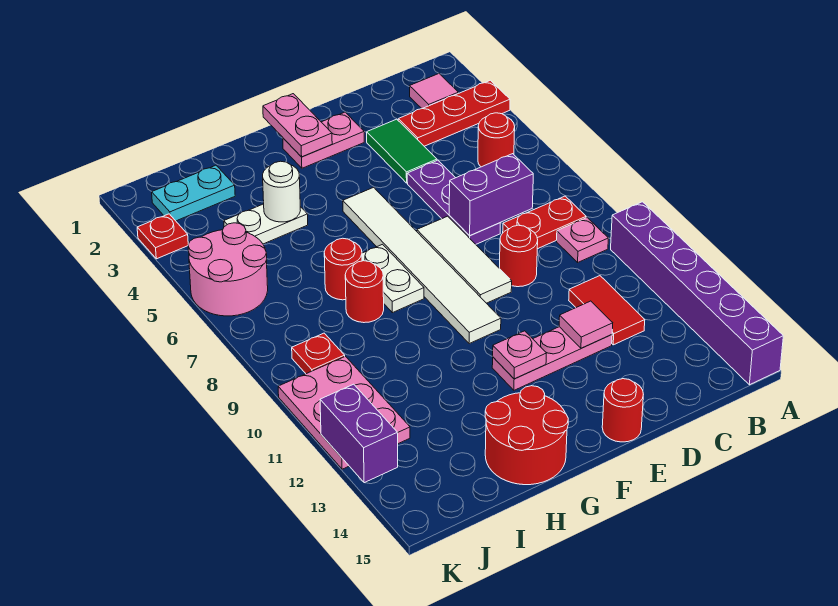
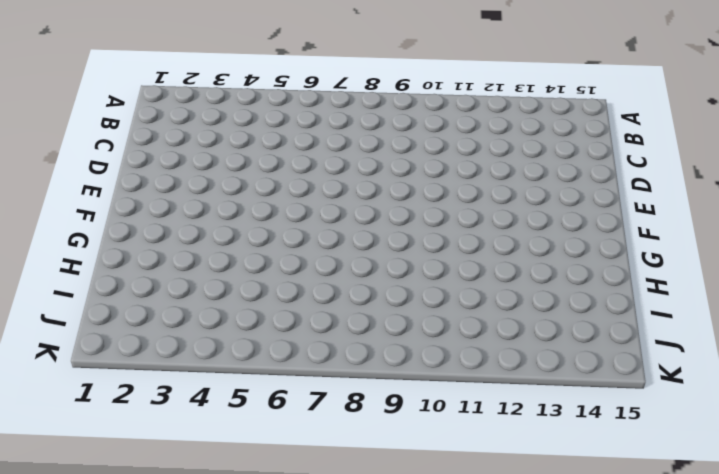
none -> red plate A3:C3 level 1
none -> purple brick A10:A15 level 1
none -> pink tile B2 level 1
none -> red round brick B5 level 1

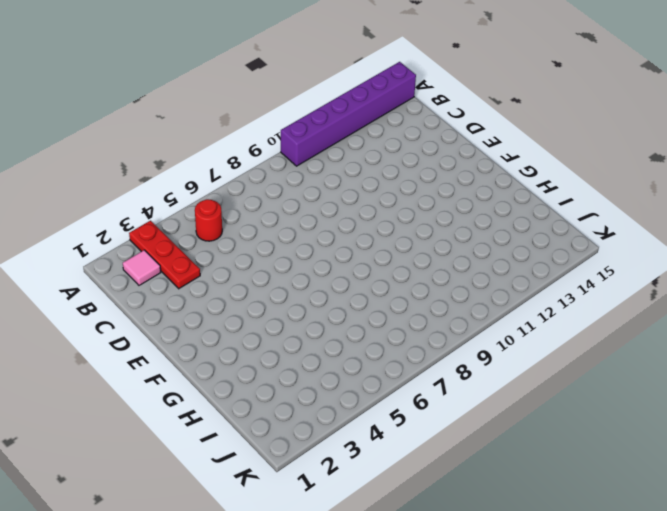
none -> red plate B8:C8 level 1
none -> pink plate B9 level 1
none -> red tile C11:C12 level 1
none -> green tile D3:D4 level 1

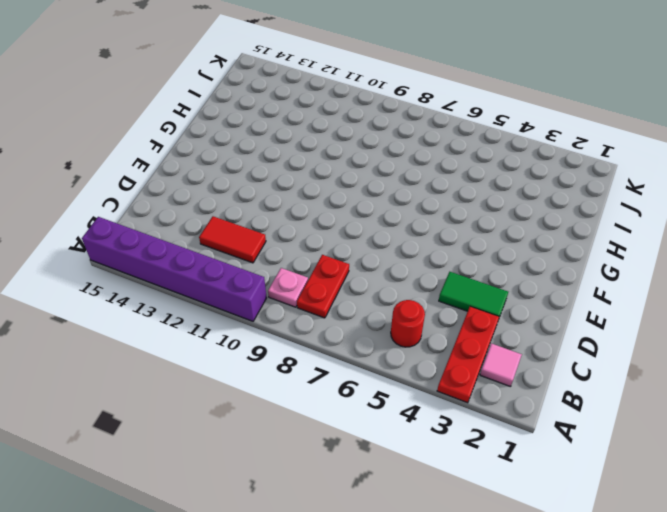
none -> purple plate D5:D7 level 1
none -> red round brick D9 level 1
none -> pink plate D12:F12 level 1
none -> pink plate E2:F2 level 1

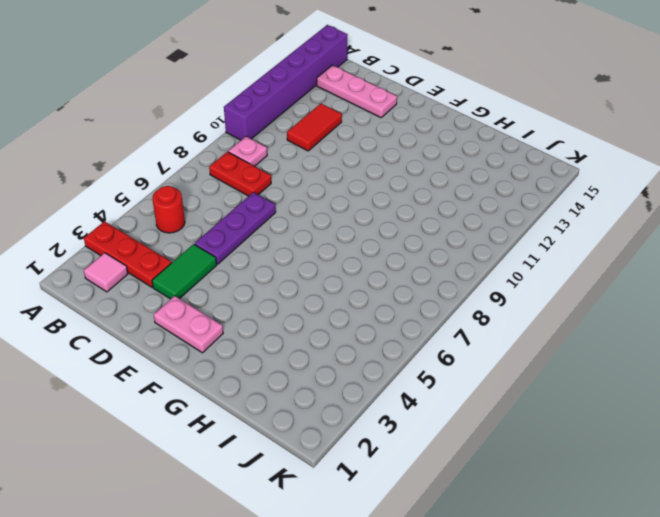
pink plate B14:D14 level 1 -> pink plate D12:F12 level 1
none -> red round brick D9 level 1
none -> white tile E7:E9 level 1
none -> red round brick E15 level 1
none -> white tile F5:F10 level 1

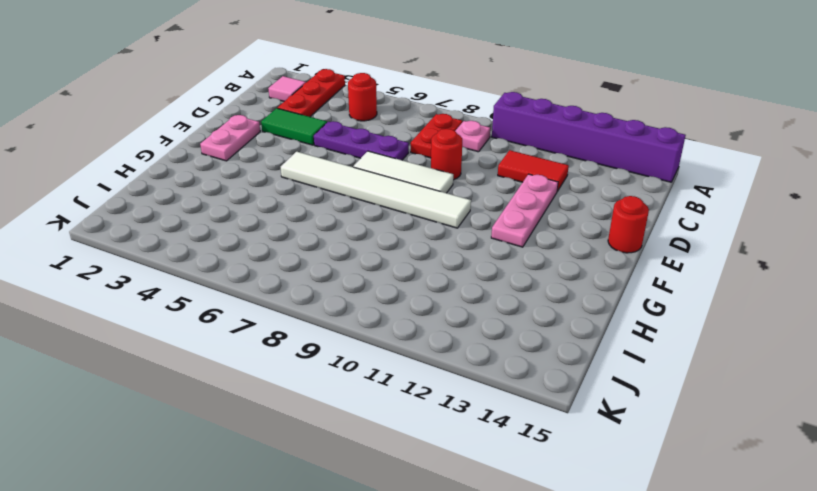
none -> white plate G7:G8 level 1
none -> red round brick G14:H15 level 1
none -> white plate H4:I4 level 1
none -> red round brick H7 level 1

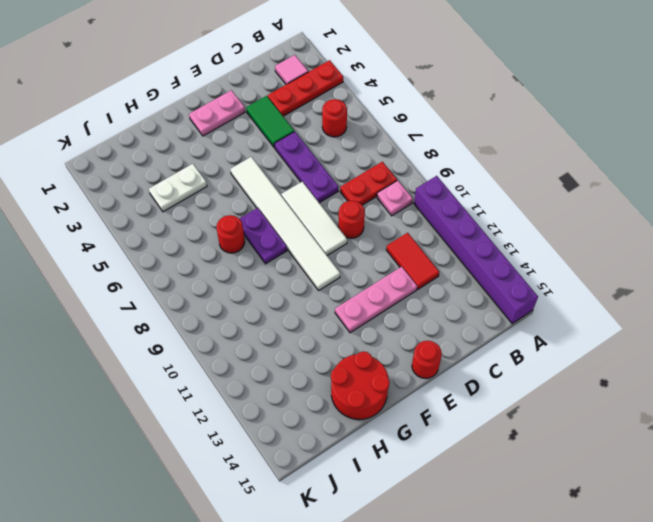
purple plate G7:G8 level 1 -> white plate G7:G8 level 1
none -> red round brick H8 level 1
none -> cyan plate I2:J2 level 1
none -> pink round brick J5:K6 level 1
none -> red plate J9 level 1

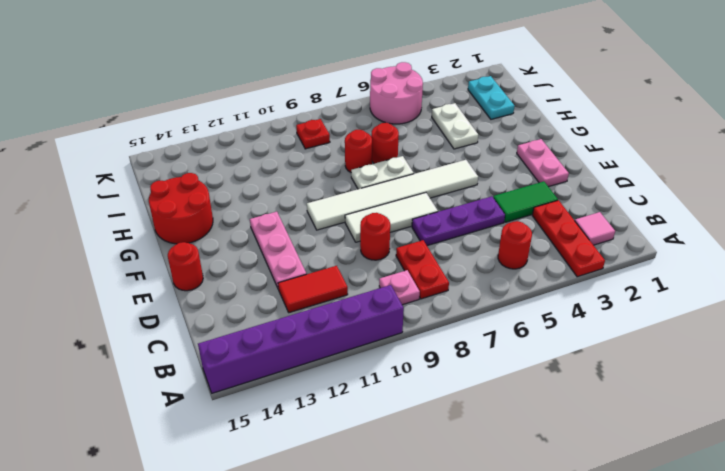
none -> pink plate J10:K12 level 1
none -> red plate K3 level 1
none -> purple brick C7:D7 level 2
none -> pink tile D12 level 2

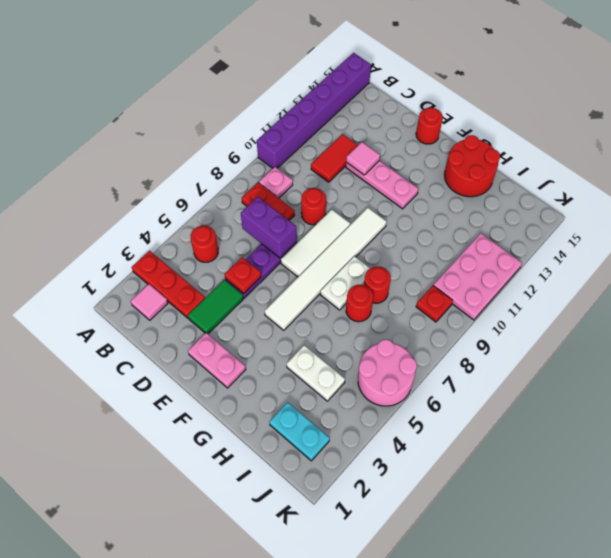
red plate D5 level 2 -> red plate K3 level 1
none -> pink plate F1:F2 level 2
none -> pink plate F12 level 2
none -> white round brick H4 level 2
none -> purple brick K12:K13 level 2

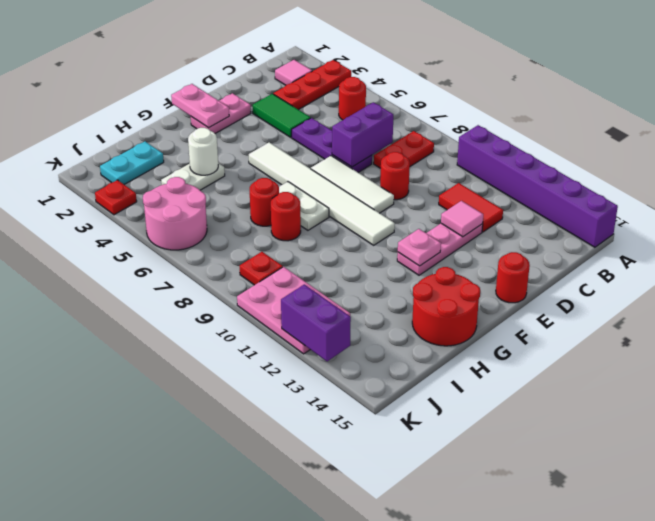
none -> pink plate B9 level 1

